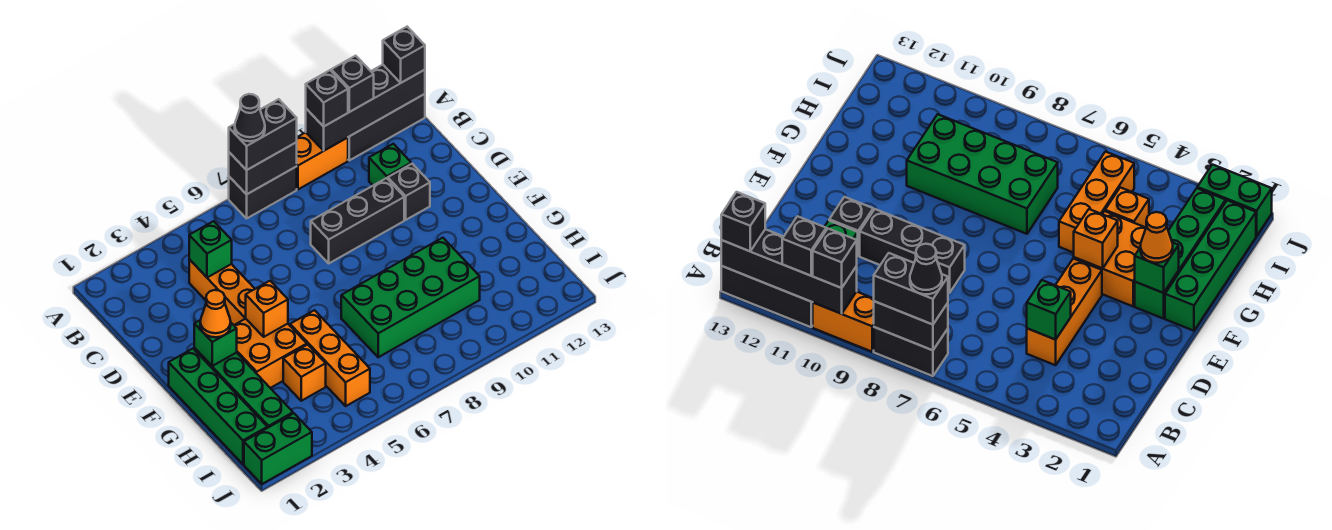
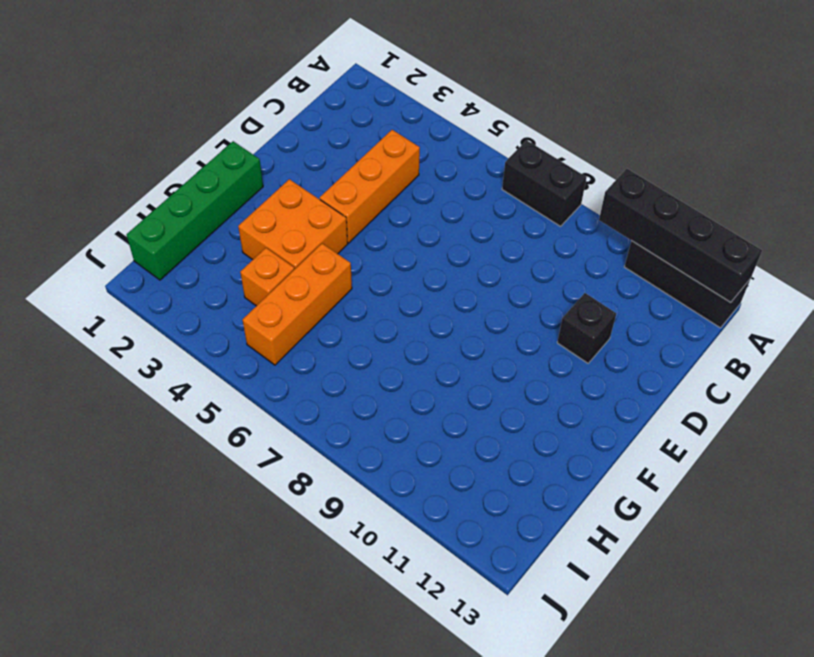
none -> orange brick A9:A10 level 1
none -> green brick C11 level 1
none -> black brick D8:D10 level 1

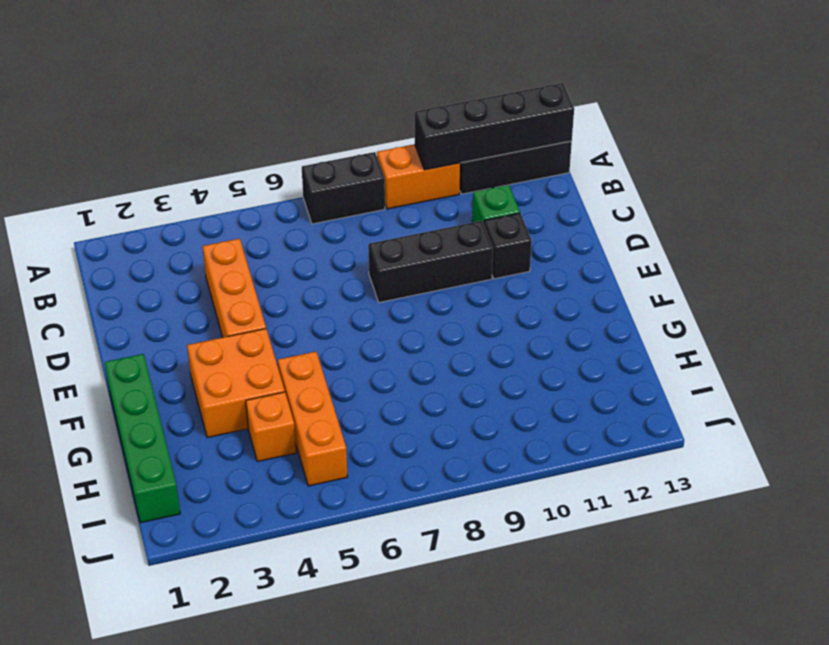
none -> green brick F2:I2 level 1
none -> green brick G7:H10 level 1
none -> green brick J1:J2 level 1

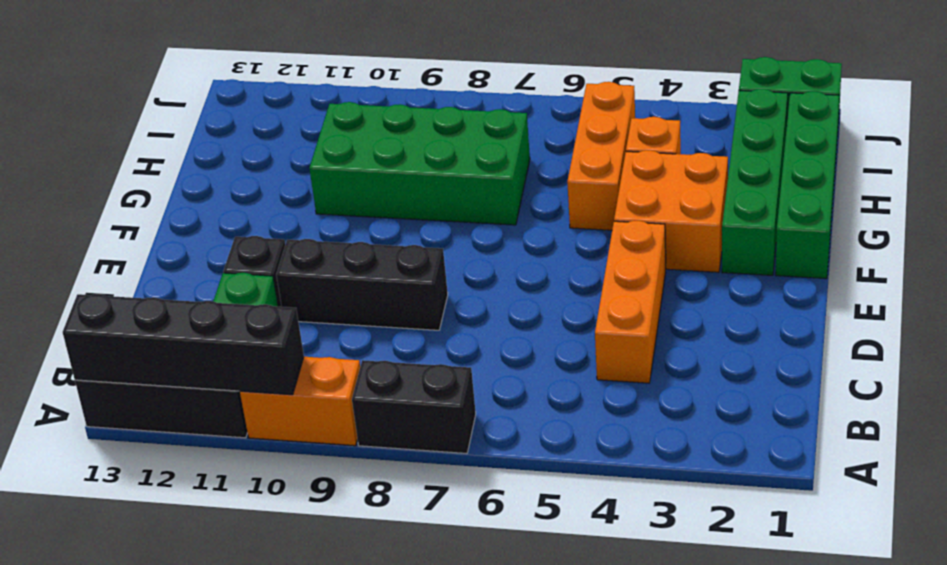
none -> black brick A7:A8 level 2
none -> green brick C4 level 2
none -> green brick F2 level 2

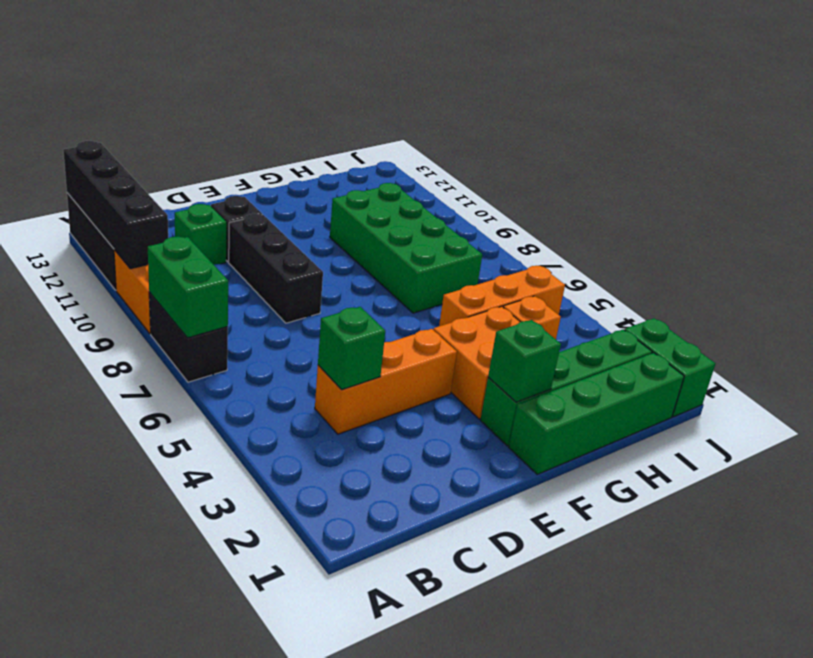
green brick A7:A8 level 2 -> black brick A7:A8 level 2
none -> orange brick F4 level 2
none -> black brick A7:A8 level 3
none -> black brick A10 level 3

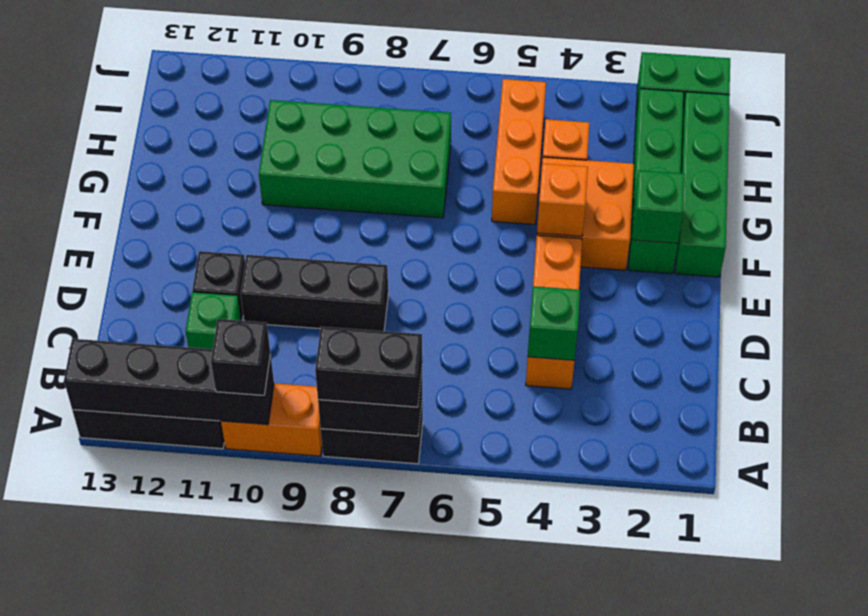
none -> black brick A11 level 3
none -> black brick A13 level 3
none -> orange cone F2 level 3

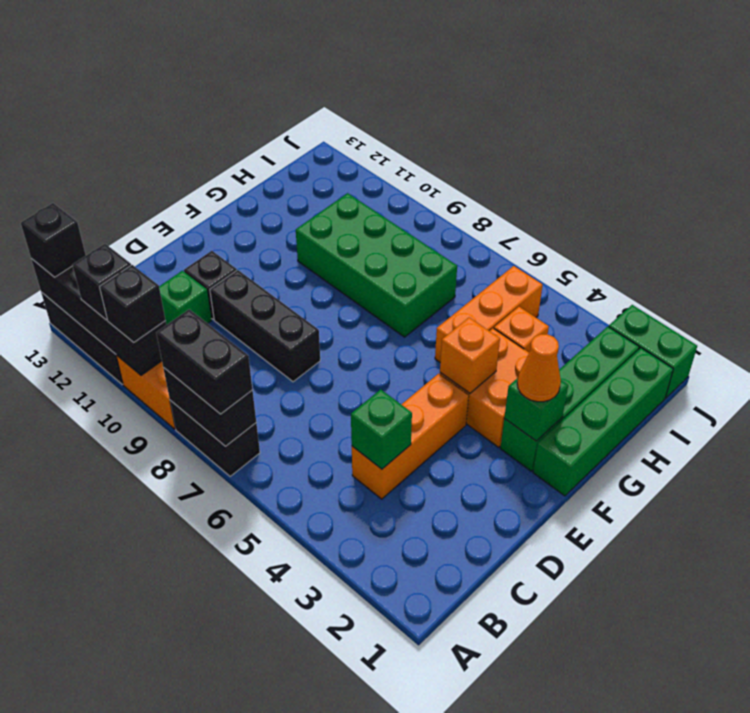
none -> black cone A7 level 4

